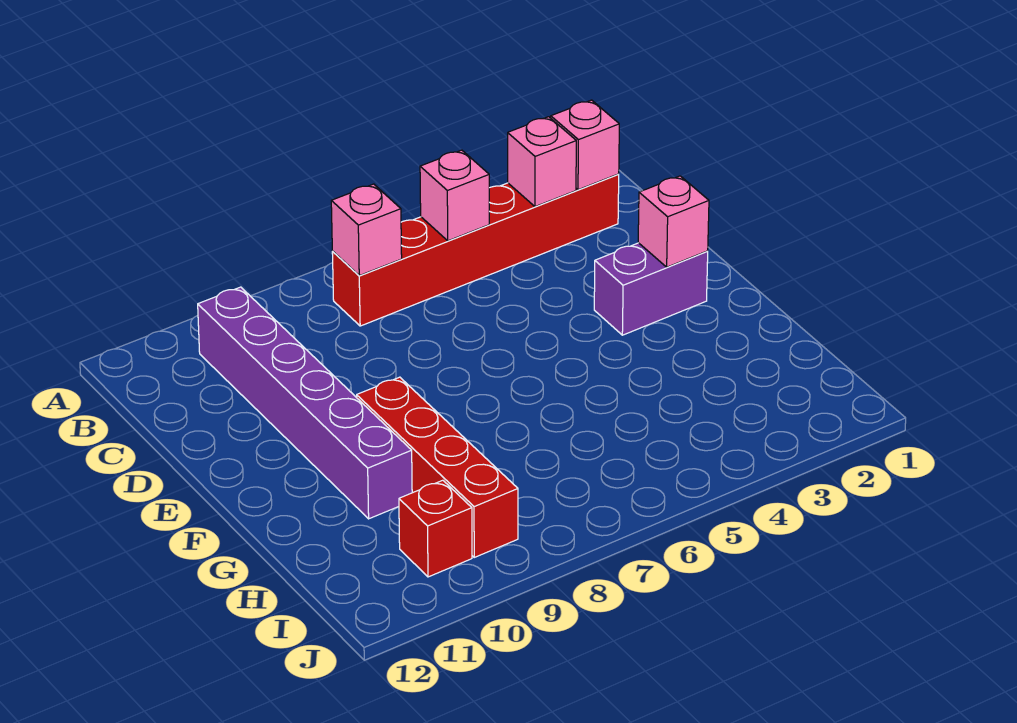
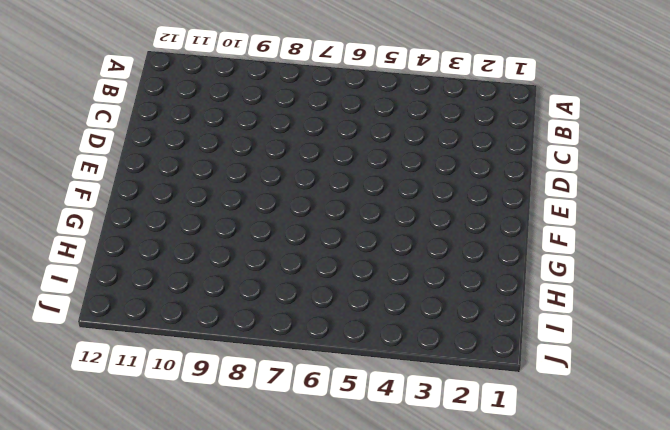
none -> red brick B2:B7 level 1
none -> purple brick B10:G10 level 1

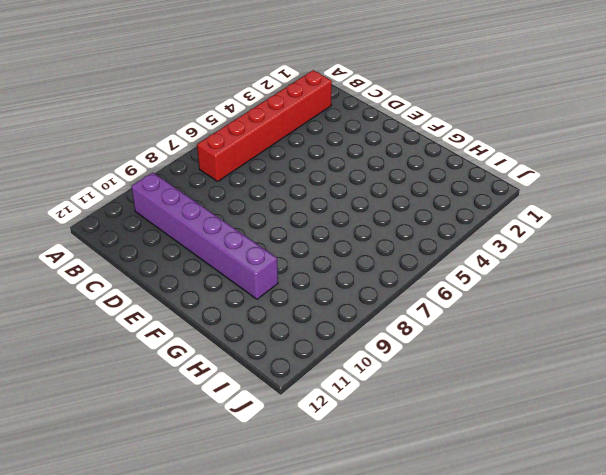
none -> purple brick E2:E3 level 1
none -> red brick F9:I9 level 1

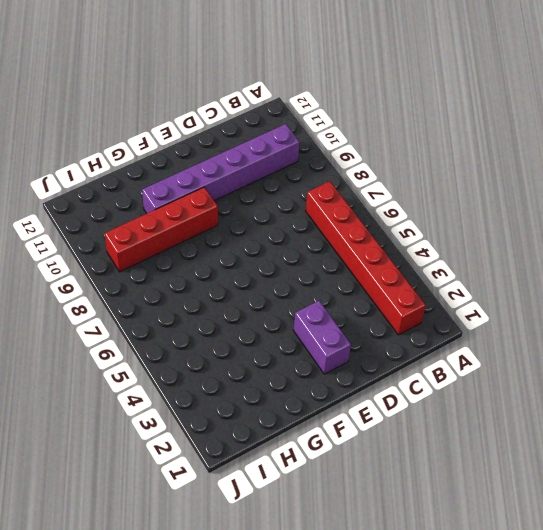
none -> red brick I10 level 1
none -> pink brick B2 level 2

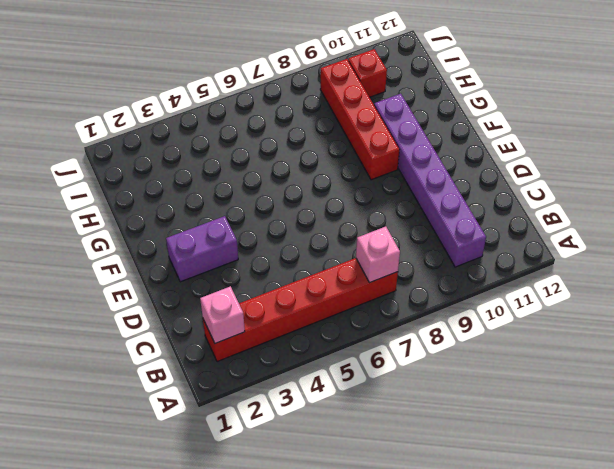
none -> pink brick B3 level 2
none -> pink brick B5 level 2

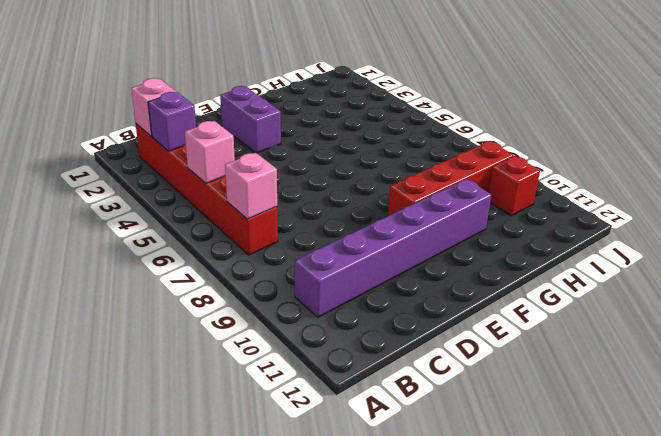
purple brick B3 level 2 -> pink brick B3 level 2
none -> pink brick E2 level 2

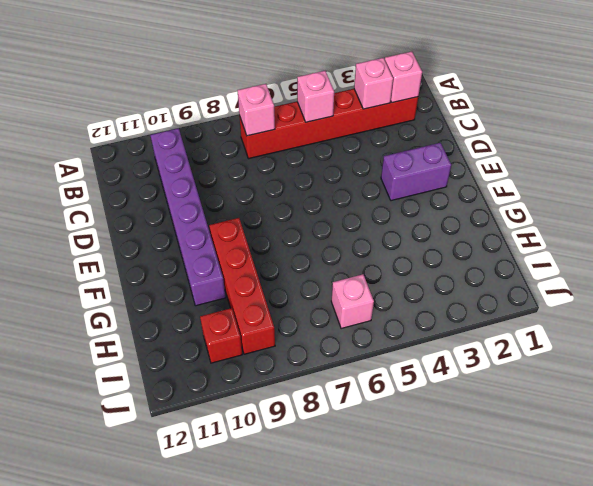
pink brick I6 level 1 -> pink brick E2 level 2

